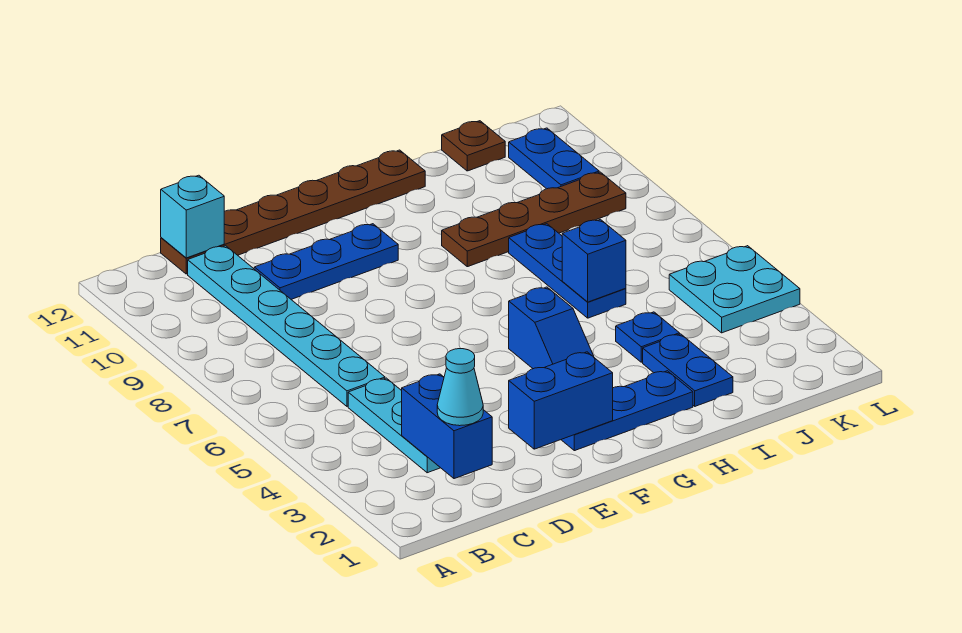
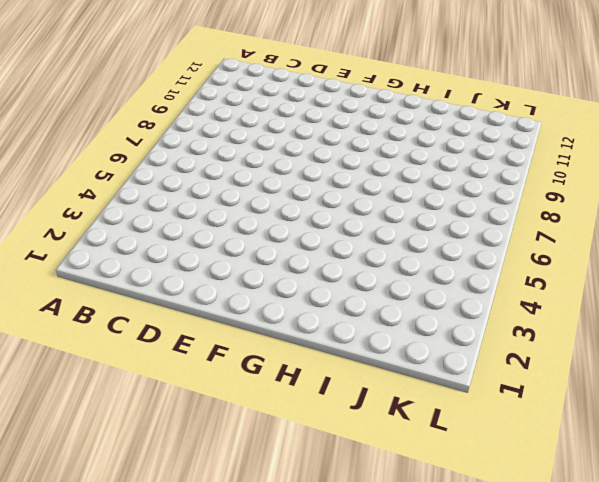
none -> cyan plate C3:C5 level 1
none -> cyan plate C6:C11 level 1
none -> brown plate C12:H12 level 1

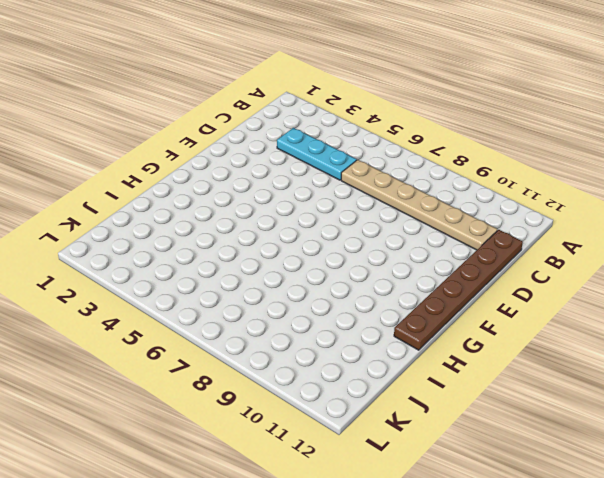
tan plate C6:C11 level 1 -> cyan plate C6:C11 level 1
none -> blue plate D10:F10 level 1
none -> blue plate F2:H2 level 1
none -> blue slope G4:G5 level 1 top 5

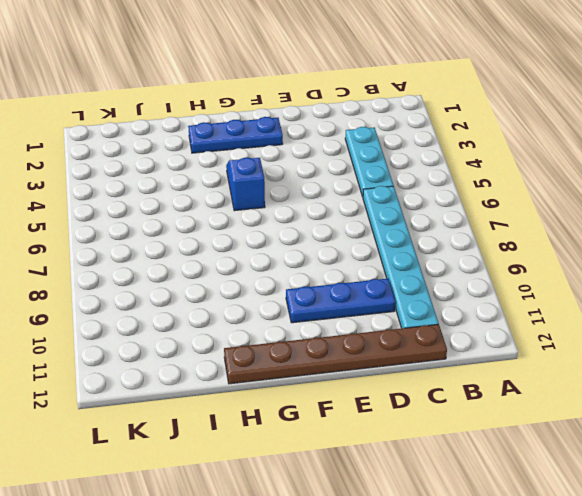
none -> brown plate H9:K9 level 1
none -> blue plate I2:I3 level 1
none -> blue plate I4 level 1

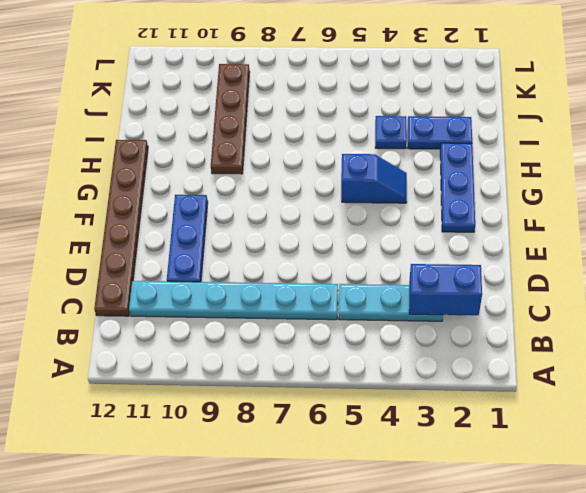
none -> blue plate I6:I8 level 1
none -> brown plate J12 level 1
none -> cyan plate K4:L5 level 1

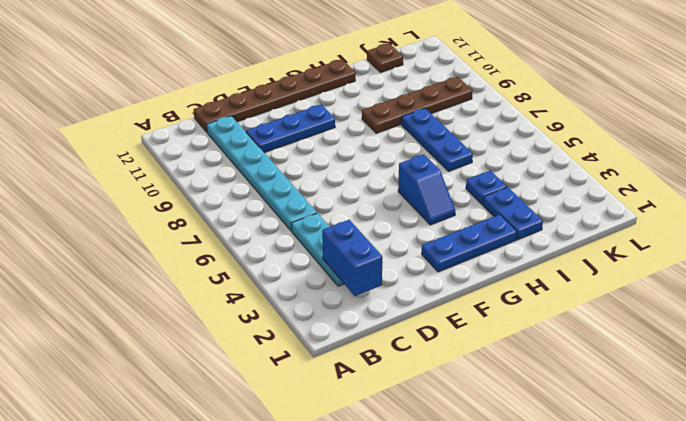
none -> cyan plate K4:L5 level 1
none -> blue plate K10:K11 level 1
none -> cyan brick C12 level 2

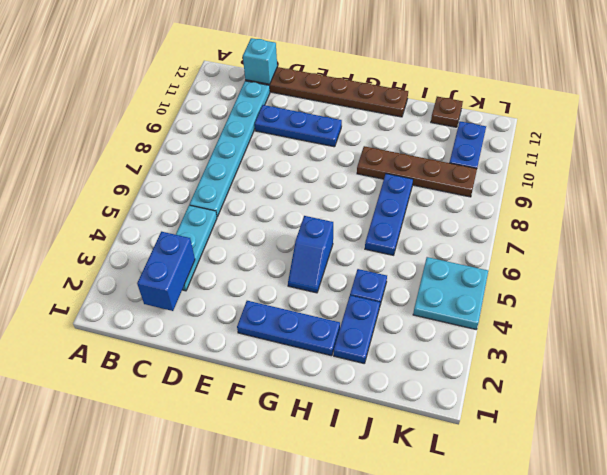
none -> blue brick E2:F2 level 2
none -> blue brick I6 level 2
none -> cyan cone C2 level 3

